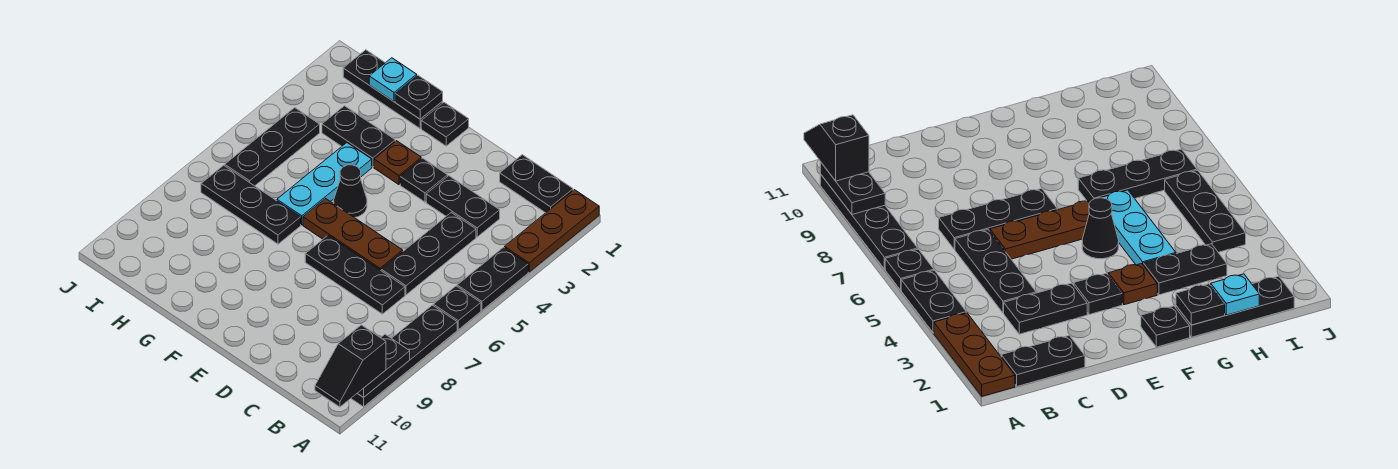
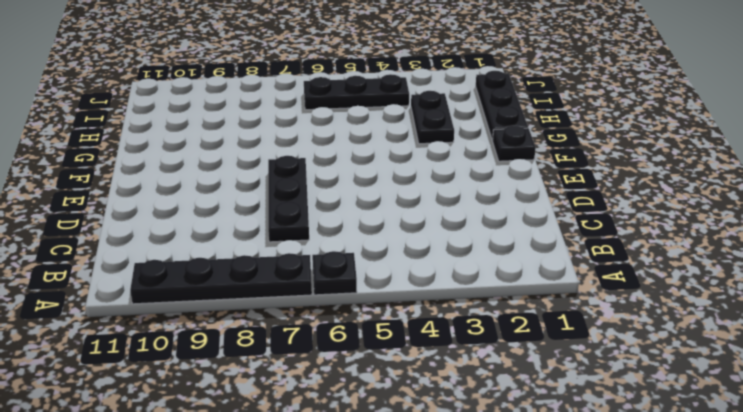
none -> brown plate A1:A3 level 1
none -> black plate A4:A5 level 1
none -> black plate B1:C1 level 1

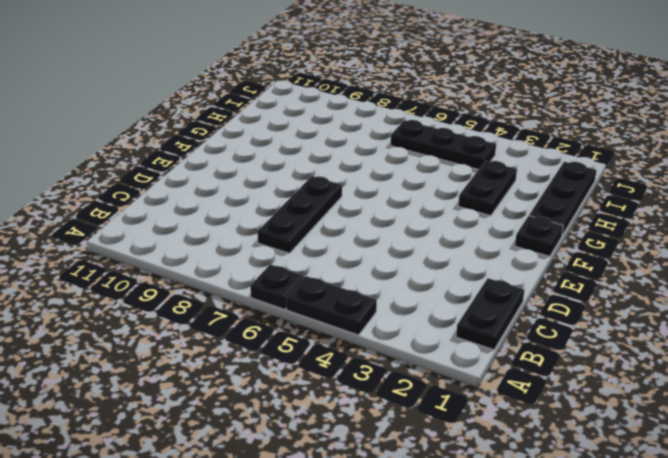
none -> brown plate A1:A3 level 1
none -> black plate A7:A10 level 1
none -> black plate C3:D3 level 1

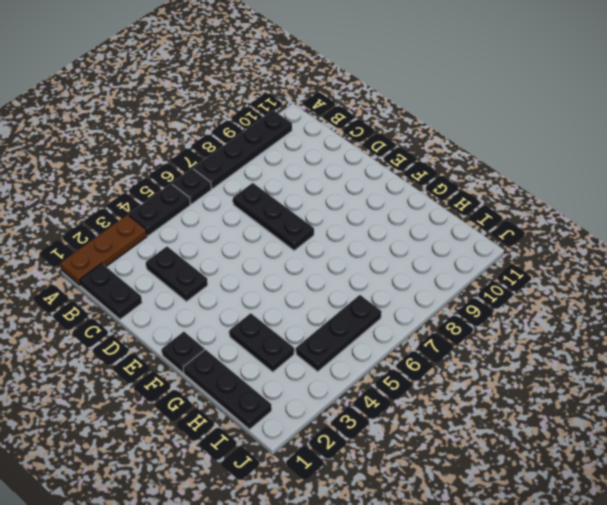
none -> black plate C4:C6 level 1
none -> brown plate D6:F6 level 1
none -> black plate E3 level 1

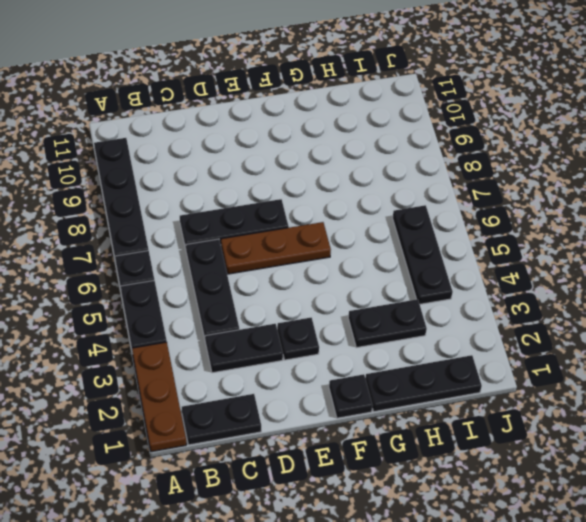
none -> brown plate F3 level 1
none -> black cone F5 level 1
none -> cyan plate G4:G6 level 1

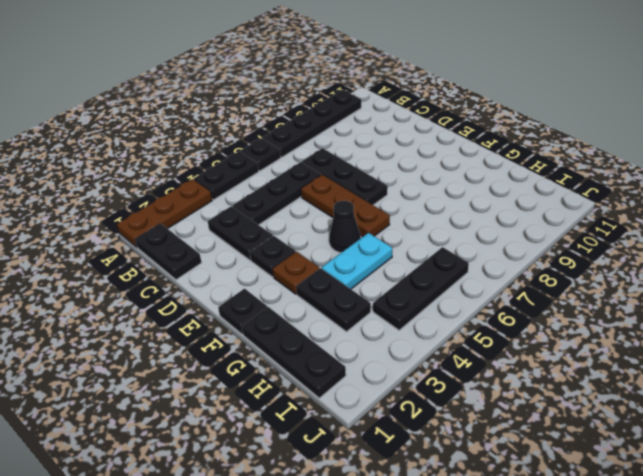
cyan plate G4:G5 level 1 -> cyan plate G4:G6 level 1
none -> black plate G7:I7 level 1
none -> black plate A9:A10 level 2
none -> black plate G1 level 2

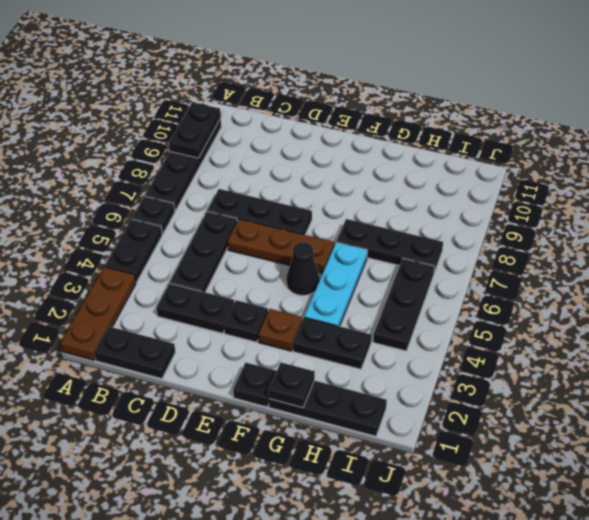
none -> cyan plate H1 level 2
none -> black slope A10:A11 level 3 top 10

